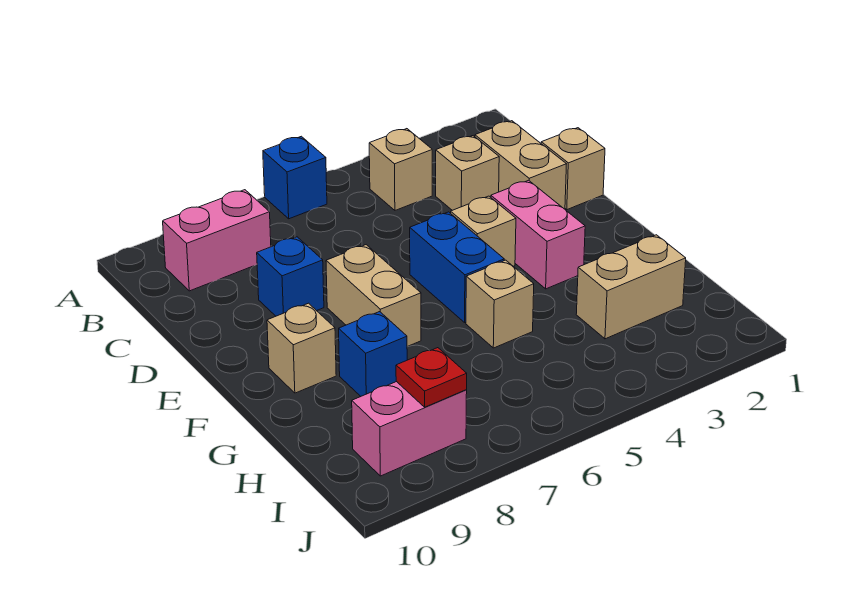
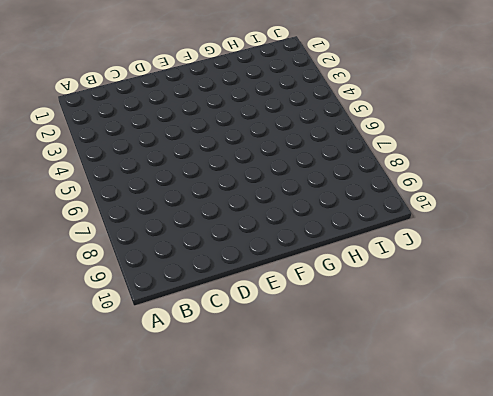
none -> blue brick A6 level 1
none -> tan brick B4 level 1
none -> pink brick B8:B9 level 1

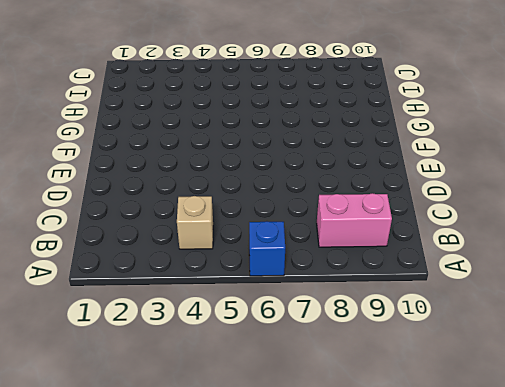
none -> tan brick C2:D2 level 1
none -> tan brick C3 level 1
none -> tan brick D1 level 1

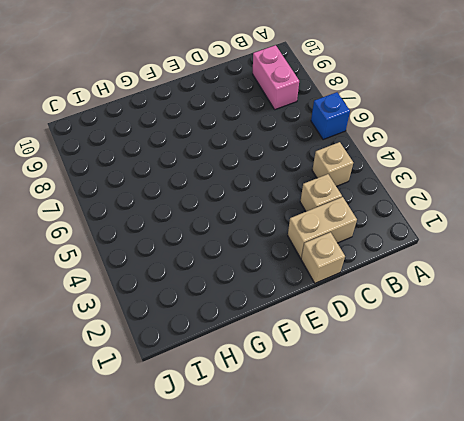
none -> blue brick D8 level 1
none -> pink brick E3:F3 level 1
none -> tan brick E4 level 1

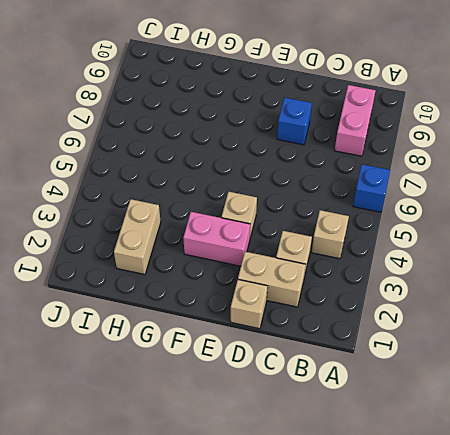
none -> blue brick E5:F5 level 1
none -> tan brick E7:F7 level 1
none -> tan brick F9 level 1

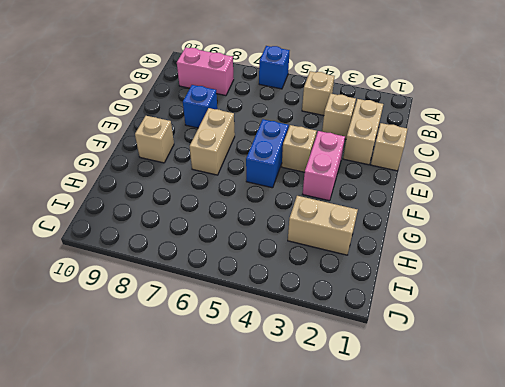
none -> tan brick G5 level 1
none -> blue brick G8 level 1
none -> pink brick I8:I9 level 1

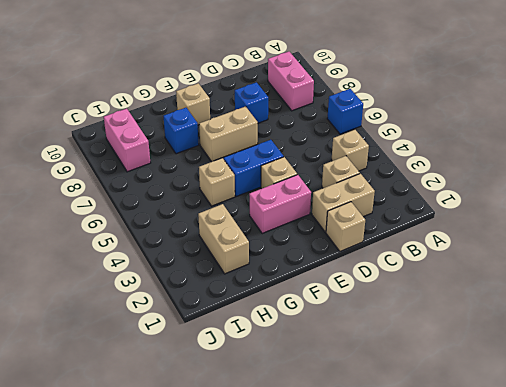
none -> red plate I8 level 2

